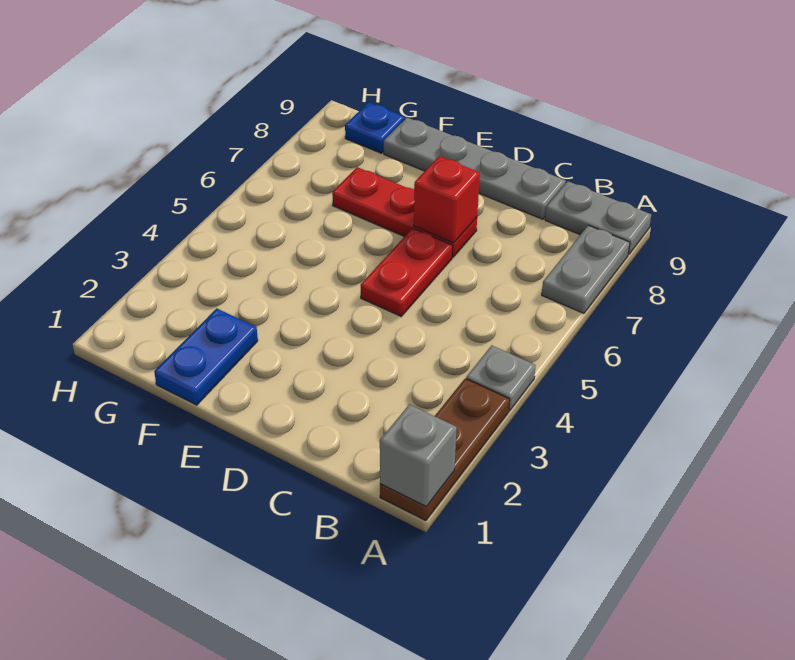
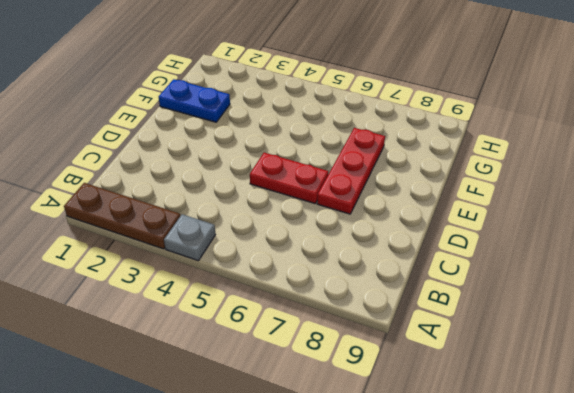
none -> grey plate A7:A8 level 1
none -> grey plate A9:B9 level 1

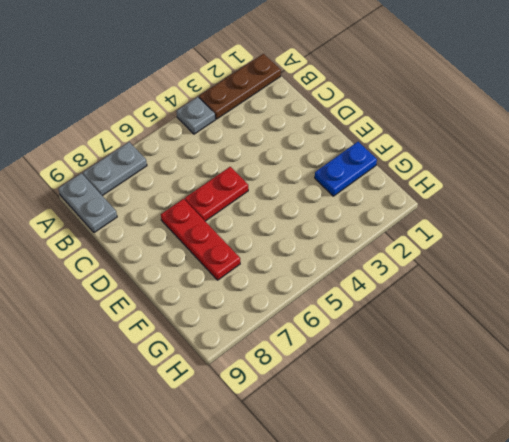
none -> grey plate C9:F9 level 1
none -> blue plate G9 level 1

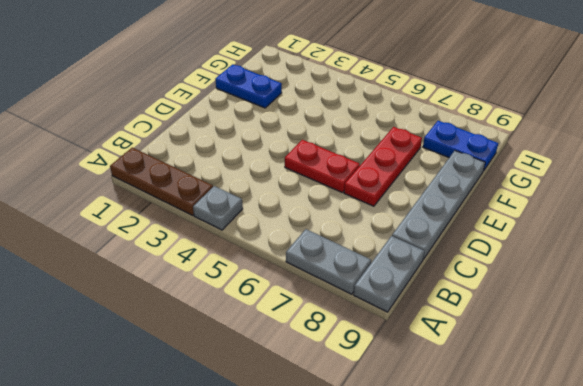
blue plate G8:G9 level 1 -> blue plate G9 level 1
none -> grey brick A1 level 2
none -> red brick D7 level 2

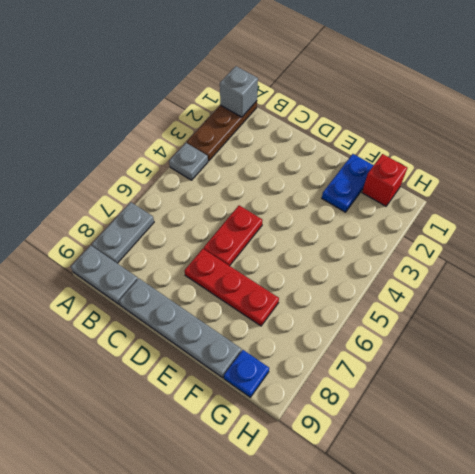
red brick G1 level 1 -> red brick D7 level 2

